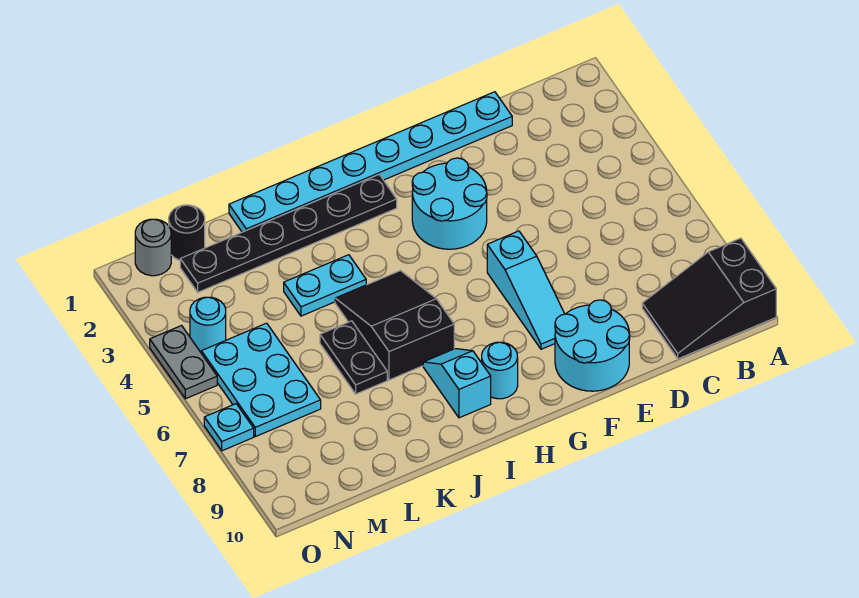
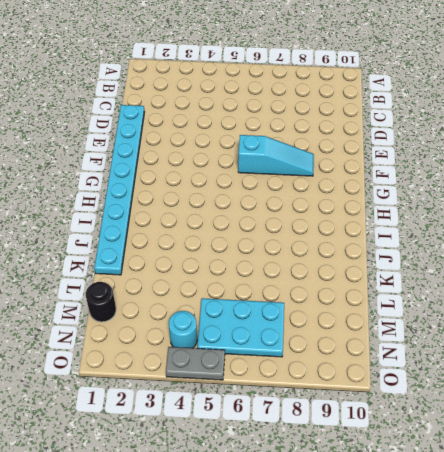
none -> black slope A9:C10 level 1 top A
none -> cyan round brick E9:F10 level 1
none -> cyan round brick F3:G4 level 1

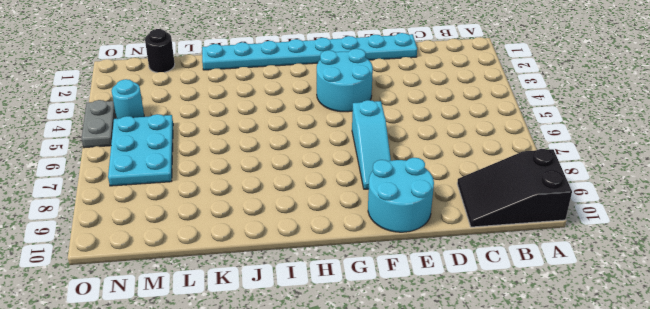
none -> black plate H2:M2 level 1
none -> cyan round brick H9 level 1
none -> black slope I5:J7 level 1 top 7

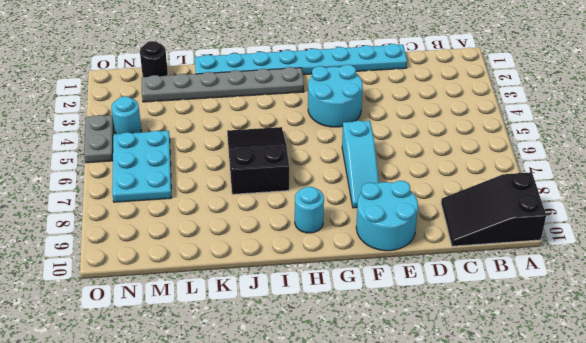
grey plate H2:M2 level 1 -> black plate H2:M2 level 1
none -> cyan slope I8:I9 level 1 top 9
none -> cyan plate J4:K4 level 1
none -> black plate K6:K7 level 1

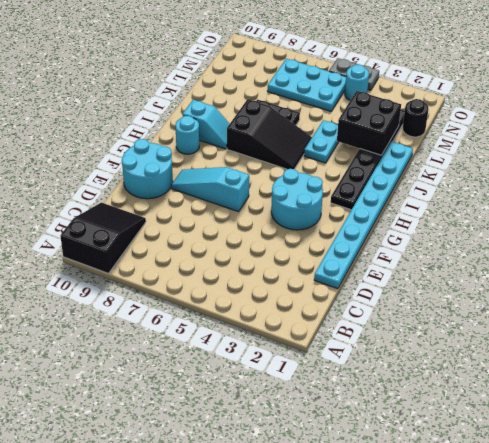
black brick K2:L3 level 2 -> none
none -> grey round brick N1 level 1
none -> cyan plate O7 level 1

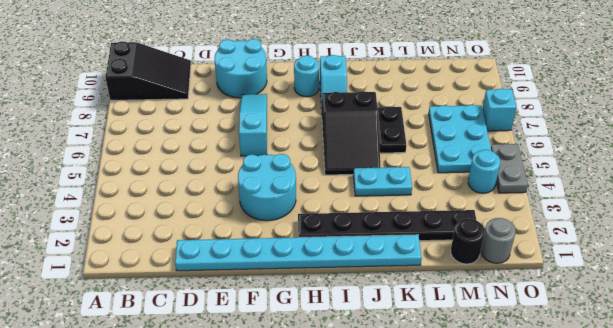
cyan brick O7 level 1 -> cyan plate O7 level 1

